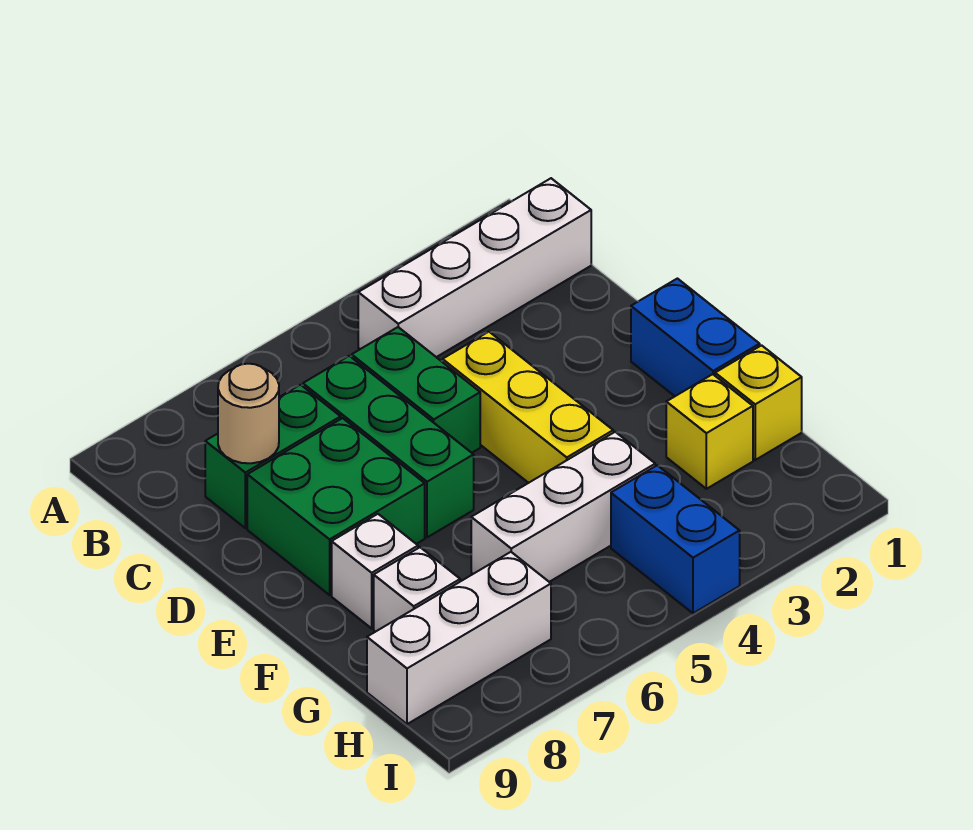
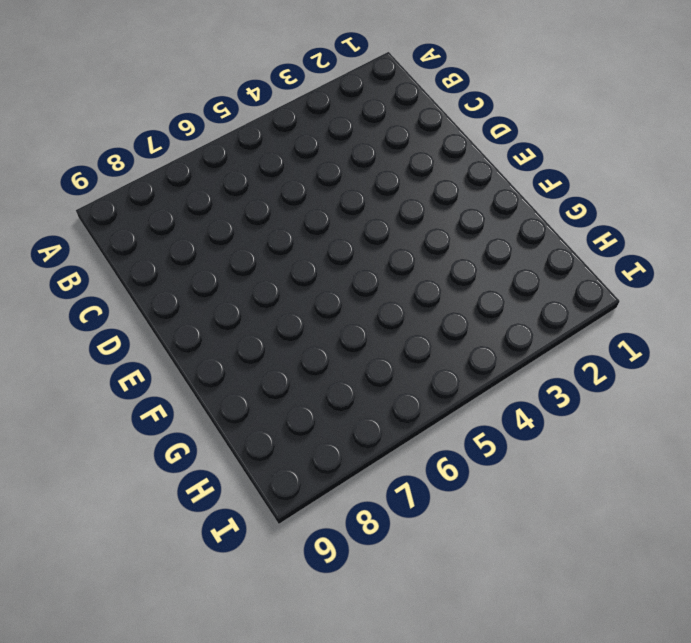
none -> white brick B1:B4 level 1
none -> green brick C5:D5 level 1
none -> green brick C6:E6 level 1

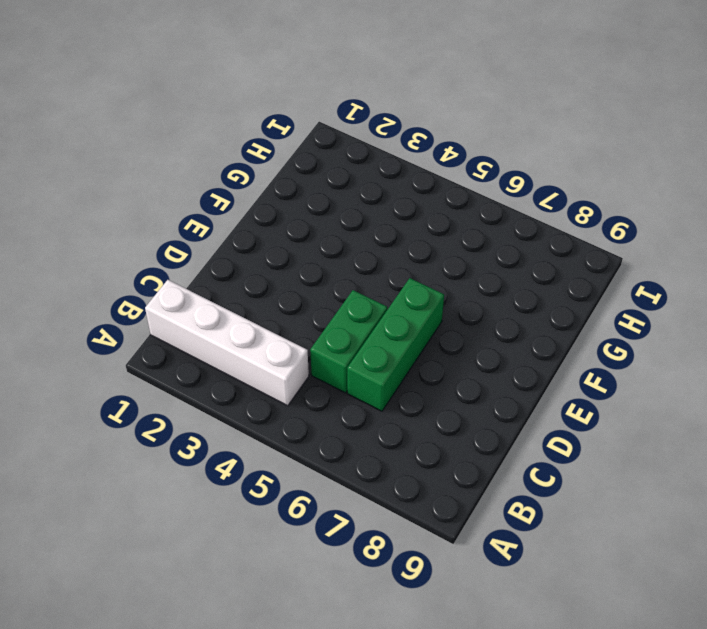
none -> green brick C7:C8 level 1
none -> yellow brick D4:F4 level 1
none -> green brick D7:E8 level 1

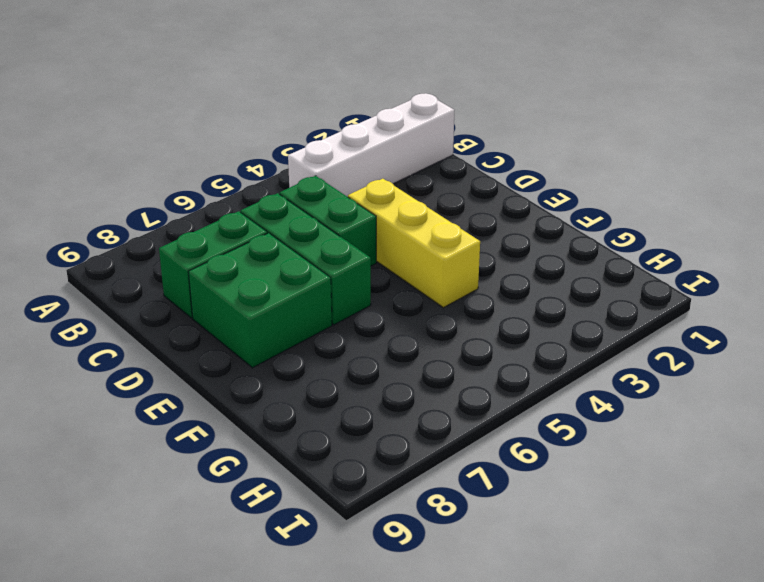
none -> blue brick E1:F1 level 1
none -> white brick F8 level 1
none -> yellow brick G1 level 1

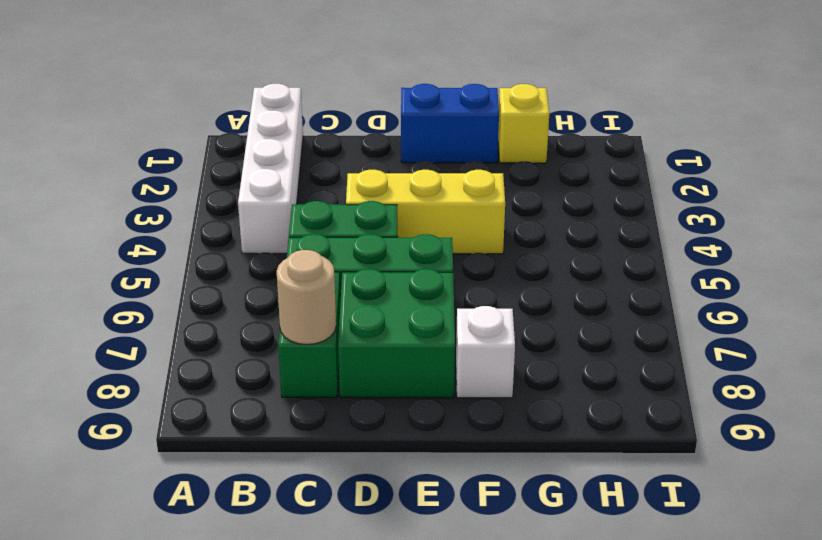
none -> yellow brick G2 level 1
none -> white brick G4:G6 level 1
none -> white brick G8 level 1

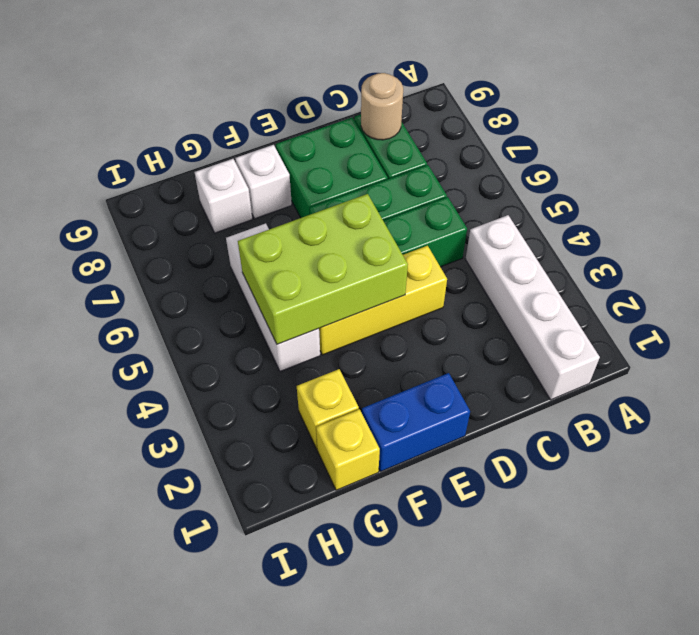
lime brick E4:G5 level 2 -> none
none -> blue brick H4:I4 level 1
none -> white brick H7:H9 level 1

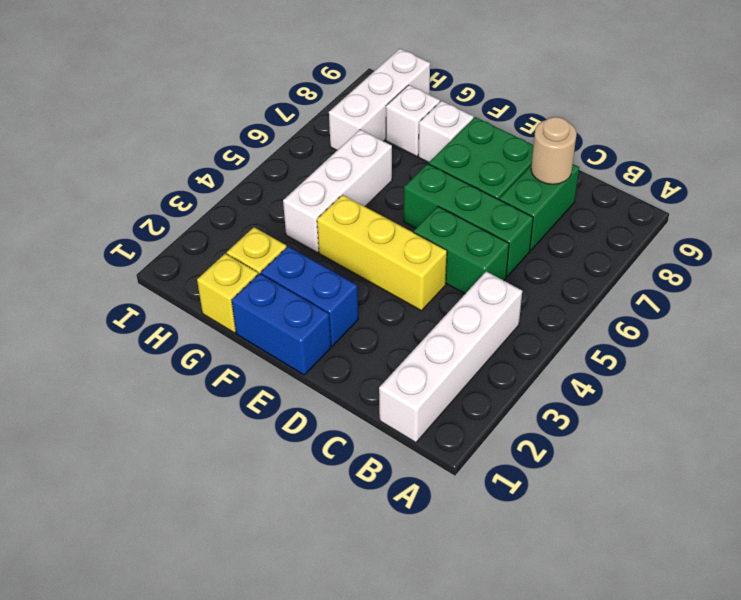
blue brick E2:F2 level 1 -> blue brick H4:I4 level 1

